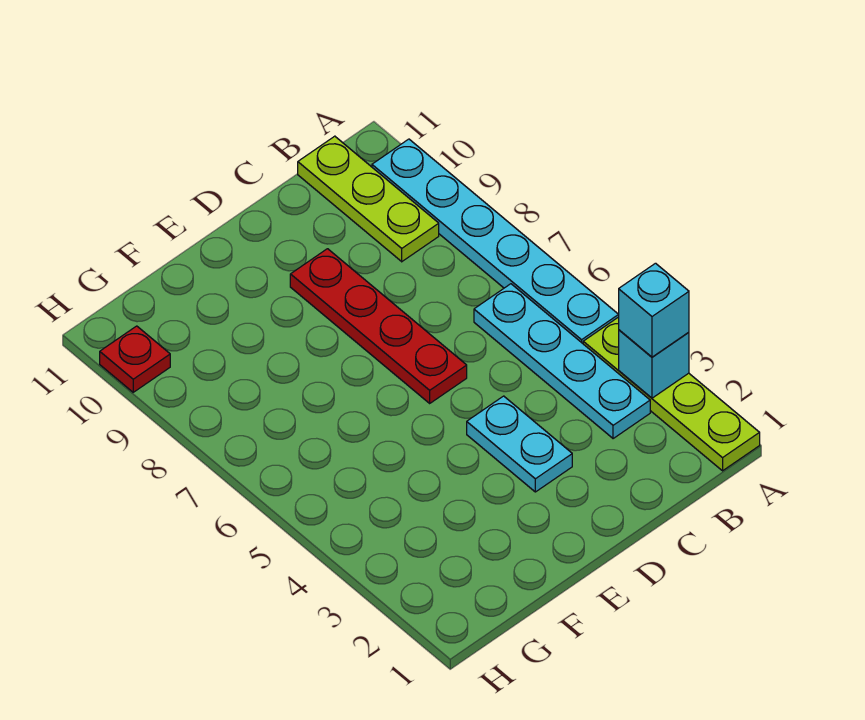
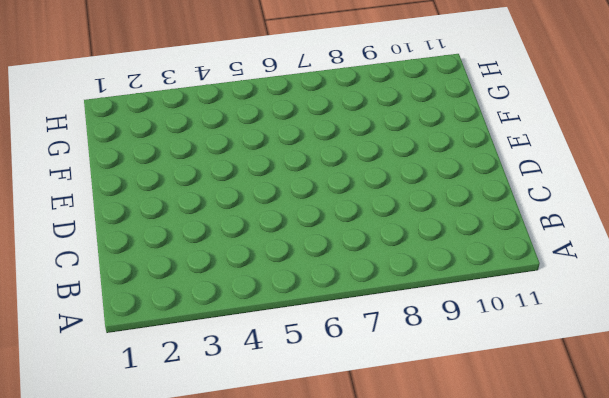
none -> lime plate A1:A4 level 1
none -> cyan plate A5:A10 level 1

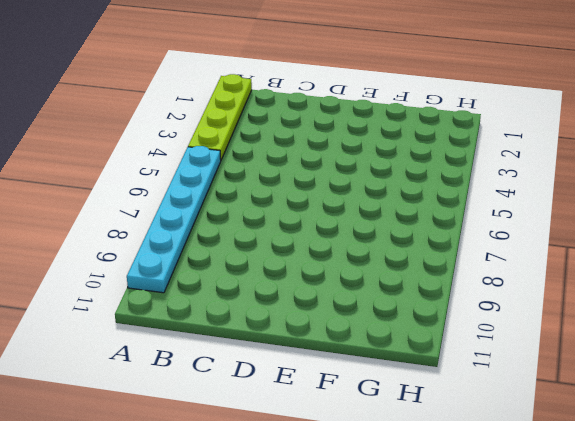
none -> cyan plate B3:B6 level 1
none -> lime plate B9:B11 level 1

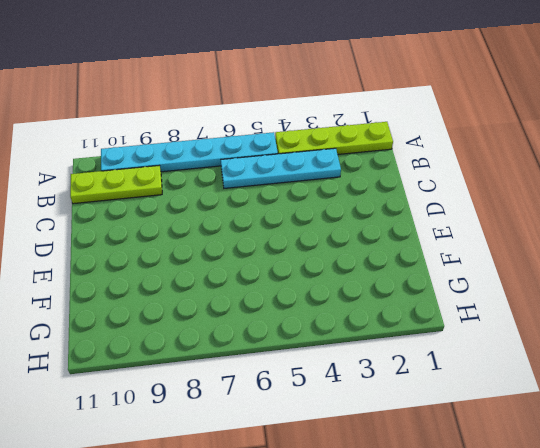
none -> cyan plate D3:D4 level 1
none -> red plate D6:D9 level 1

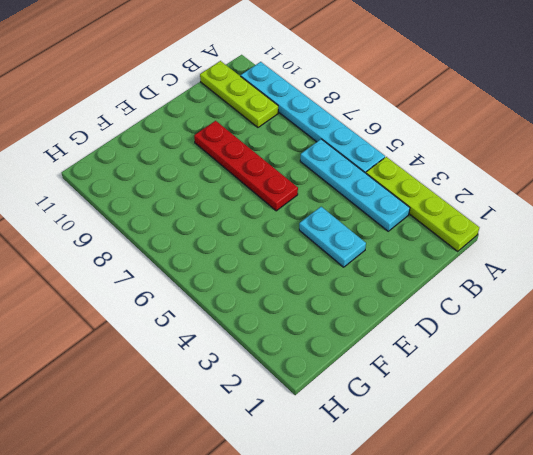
none -> red plate H10 level 1
none -> cyan brick A3 level 2

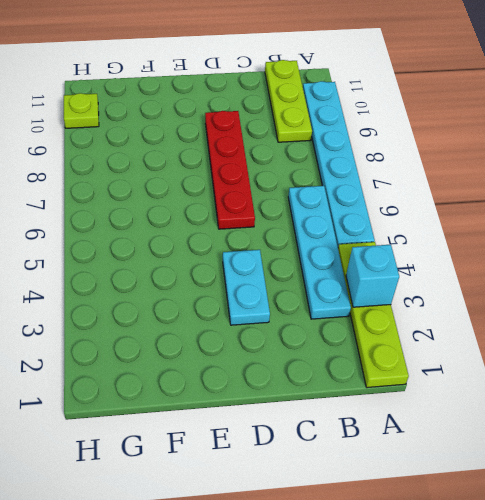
lime plate H10 level 1 -> red plate H10 level 1
none -> cyan brick A3 level 3

